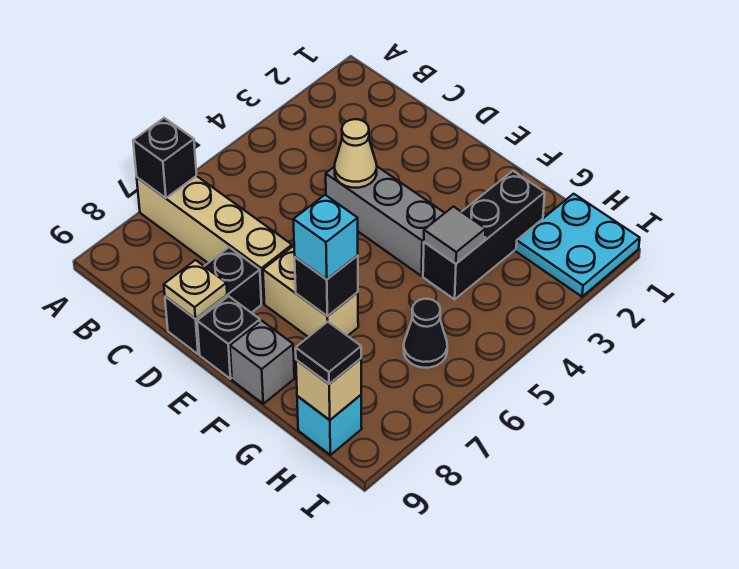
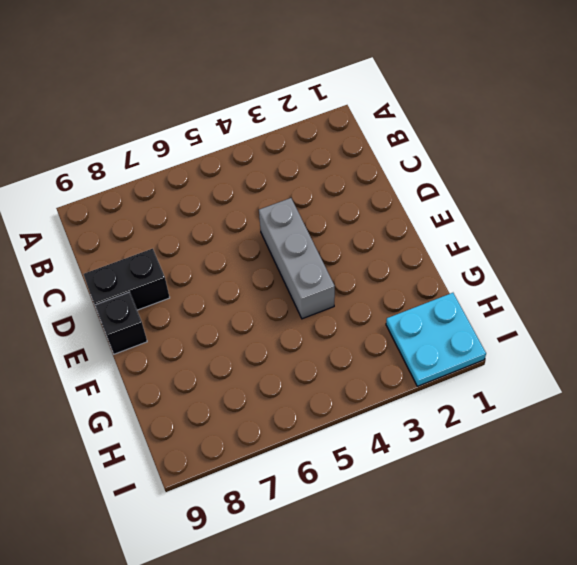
none -> tan brick A7:D7 level 1
none -> tan brick E7:F7 level 1
none -> grey brick F9 level 1

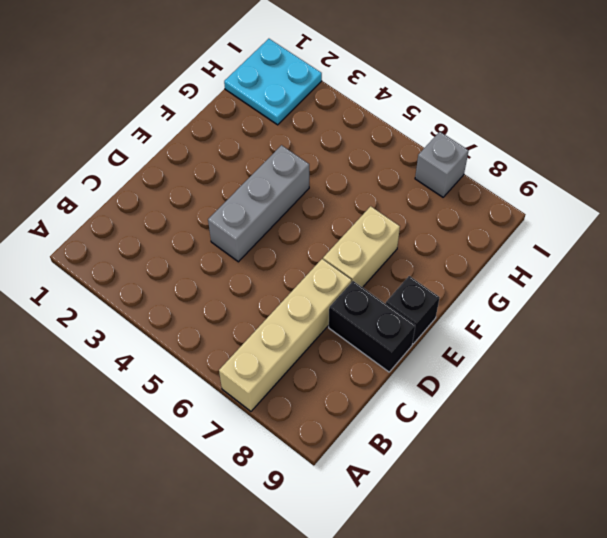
grey brick I7 level 1 -> grey brick F9 level 1
none -> black brick G2:G4 level 1
none -> black cone H6 level 1
none -> cyan brick H9 level 1

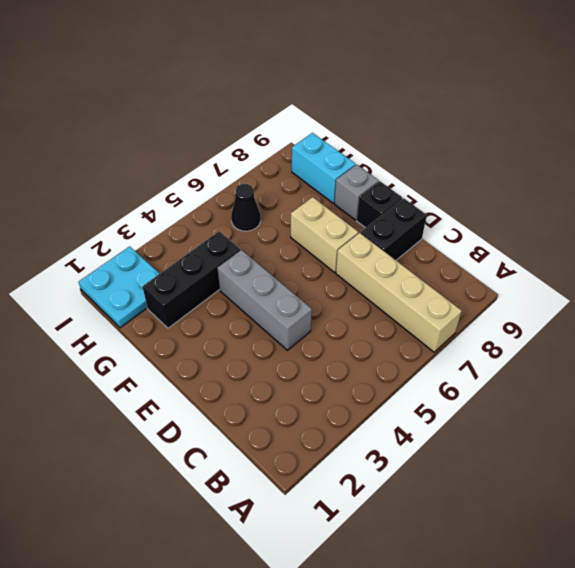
cyan brick G9:H9 level 1 -> cyan brick H9 level 1
none -> black brick A7 level 2
none -> tan cone D4 level 2
none -> tan plate D9 level 2

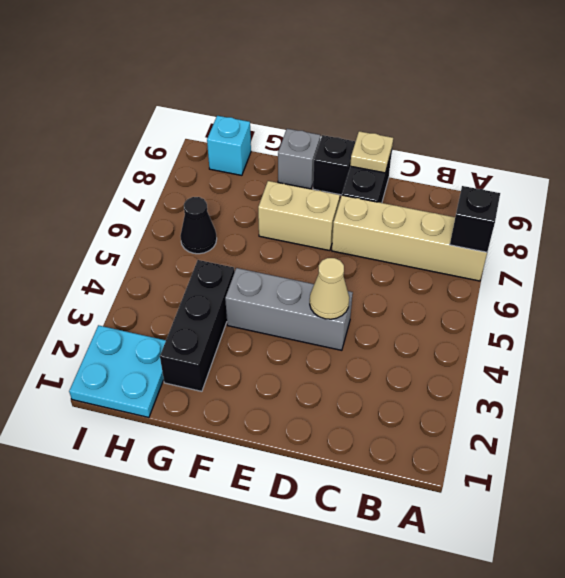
none -> black brick F7 level 2
none -> grey tile G4 level 2
none -> tan brick H9 level 2

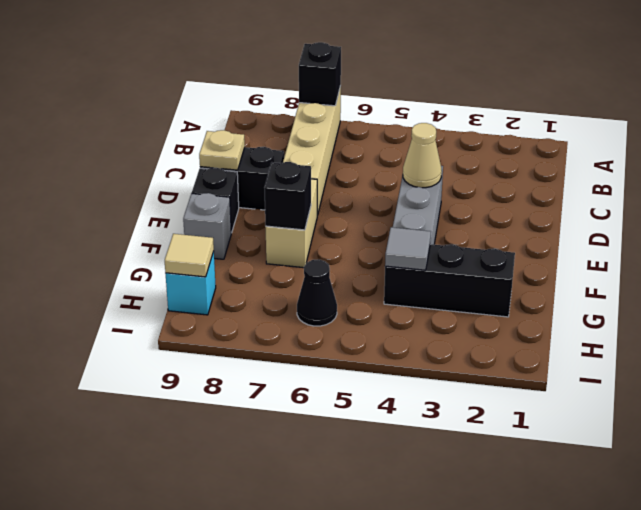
tan tile H9 level 2 -> tan brick H9 level 2
none -> cyan plate H1:I2 level 1
none -> cyan brick F7 level 3
none -> black tile H9 level 3

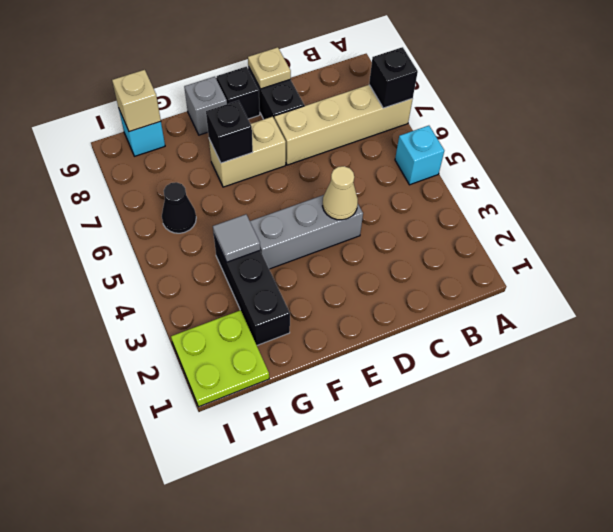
cyan brick A5 level 1 -> cyan brick F7 level 3
lime plate H1:I2 level 1 -> cyan plate H1:I2 level 1
none -> black tile H9 level 3

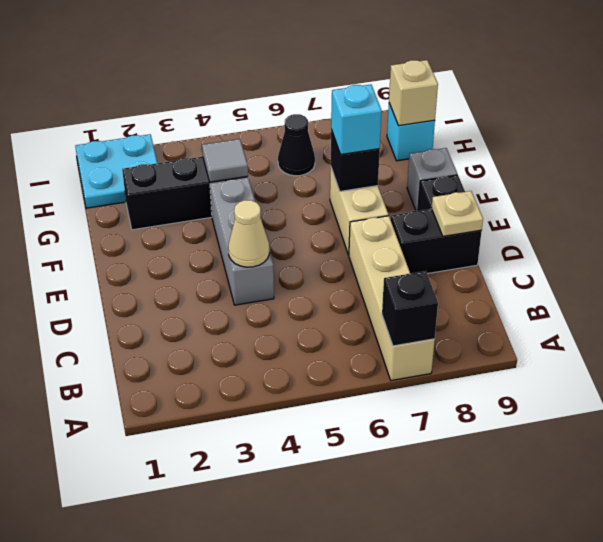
none -> black tile H9 level 3

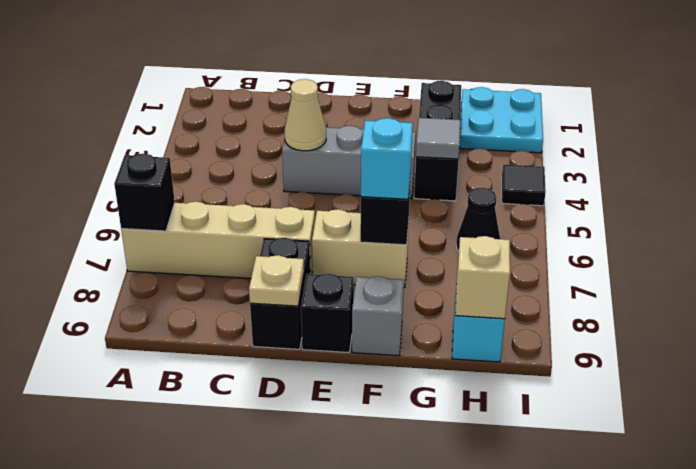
black tile I4 level 1 -> black tile H9 level 3

